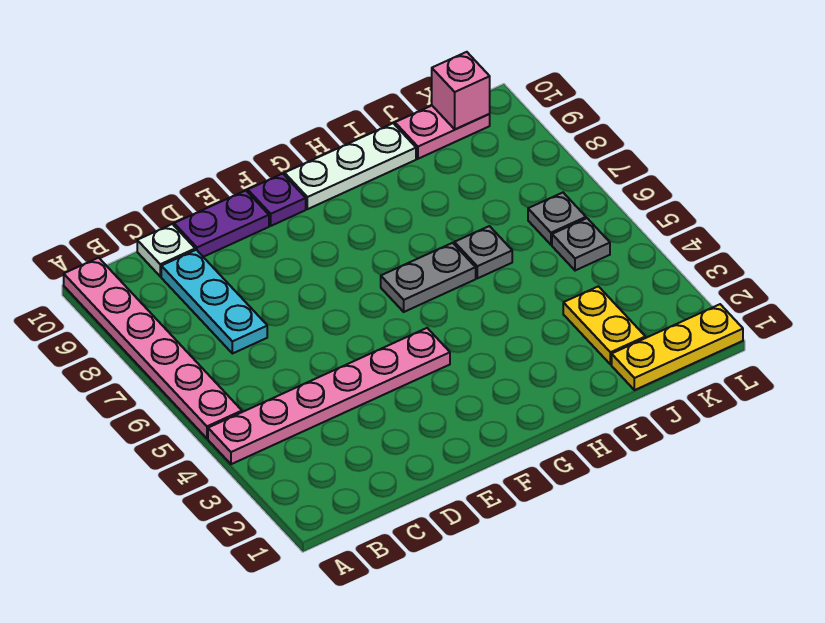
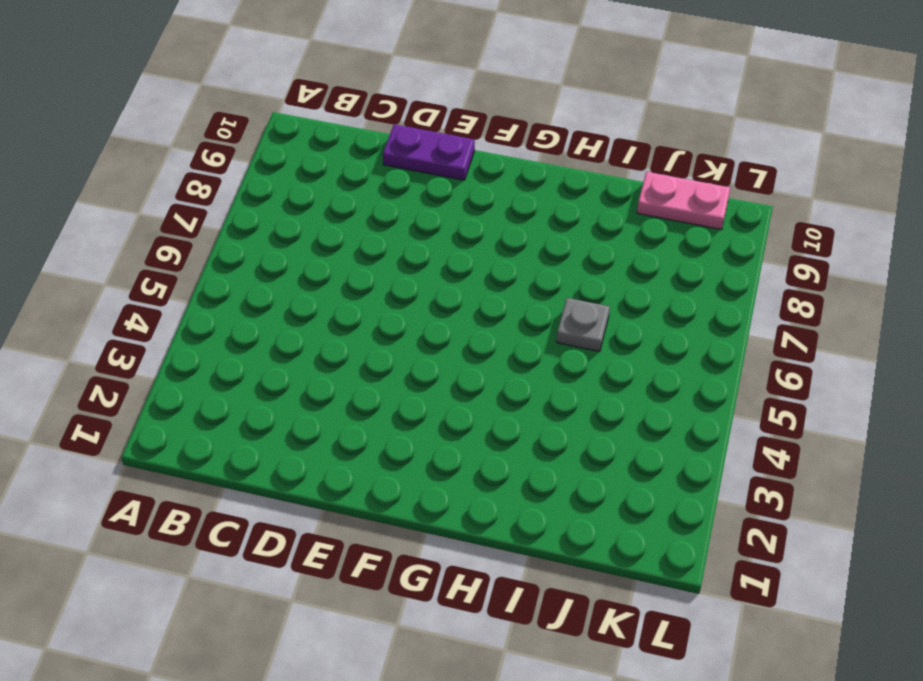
none -> pink plate A4:F4 level 1
none -> pink plate A5:A10 level 1
none -> cyan plate C7:C9 level 1

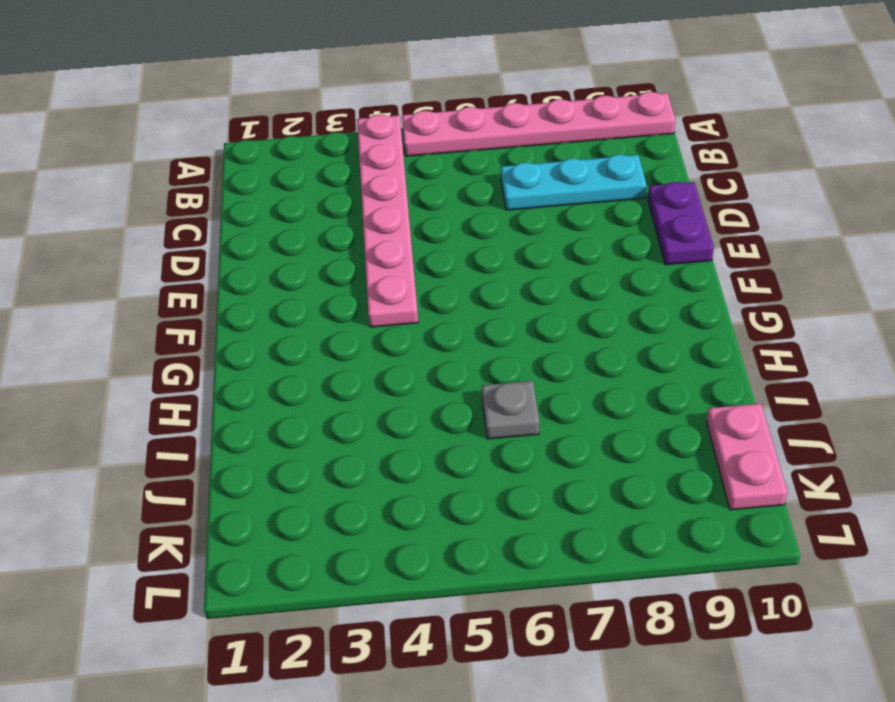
none -> white plate C10 level 1
none -> purple plate F10 level 1
none -> grey plate G6:H6 level 1

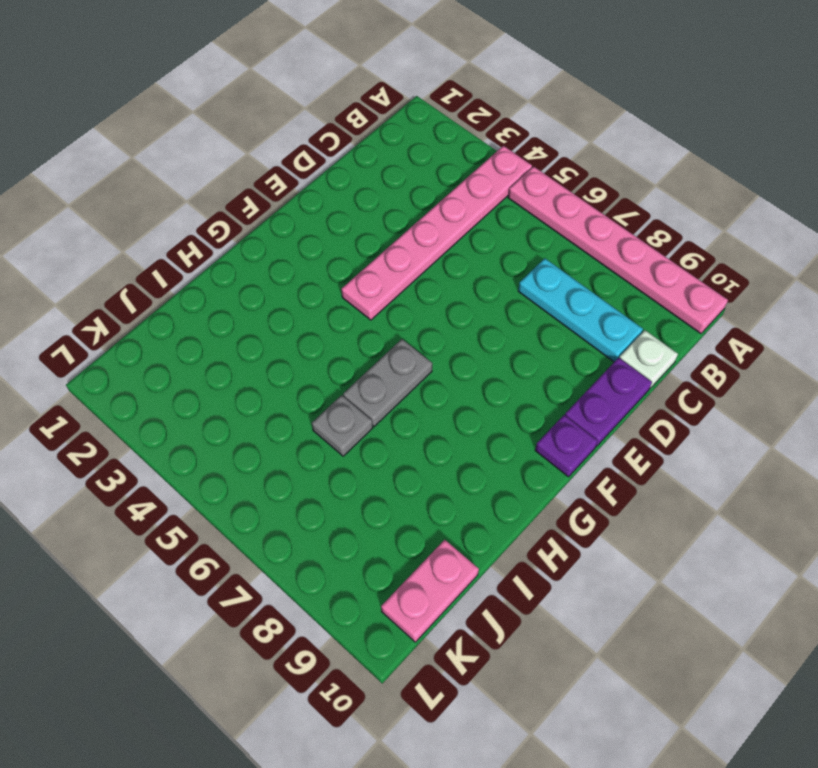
none -> white plate G10:I10 level 1
none -> yellow plate J1:L1 level 1
none -> yellow plate J2:J3 level 1

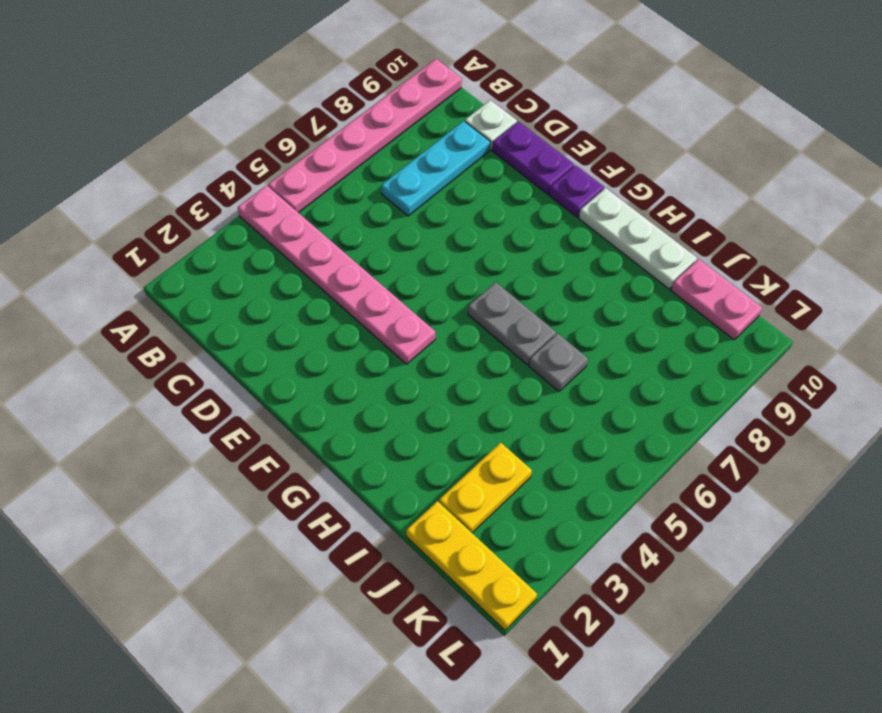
none -> grey plate K5 level 1
none -> grey plate K6 level 1
none -> pink brick K10 level 2

